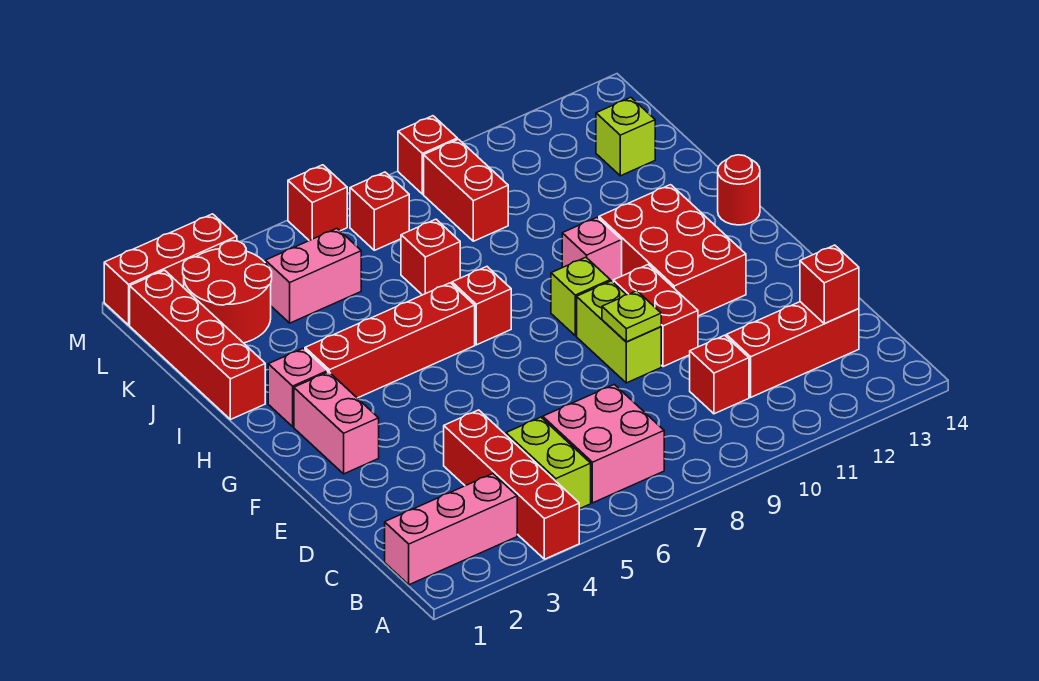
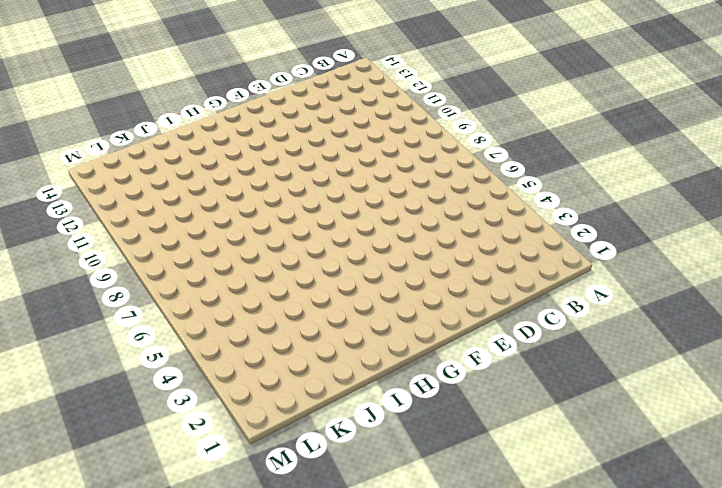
none -> red brick A4:D4 level 1
none -> pink brick B1:B3 level 1
none -> lime brick B5:C5 level 1

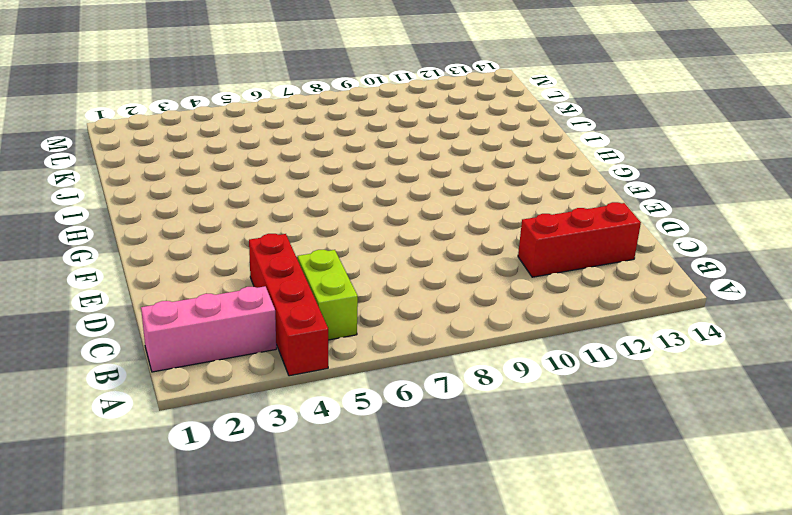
none -> pink brick B6:C7 level 1
none -> red brick C10 level 1
none -> lime brick E9:F9 level 1

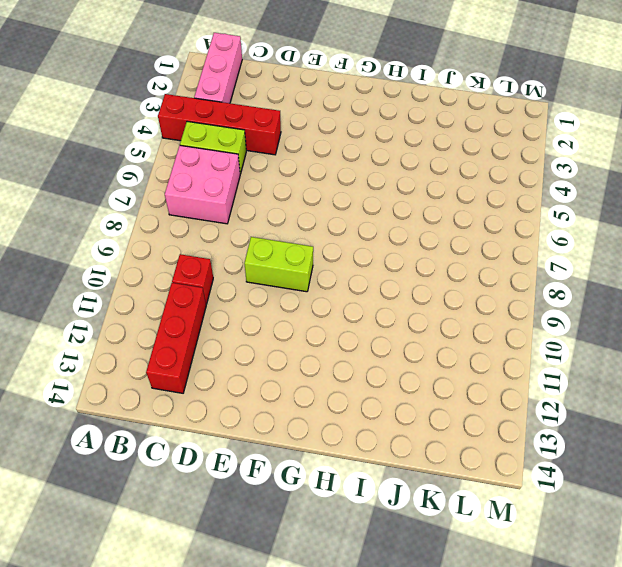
none -> red brick E10:F10 level 1
none -> pink brick F2:G2 level 1
none -> red brick F11:H12 level 1

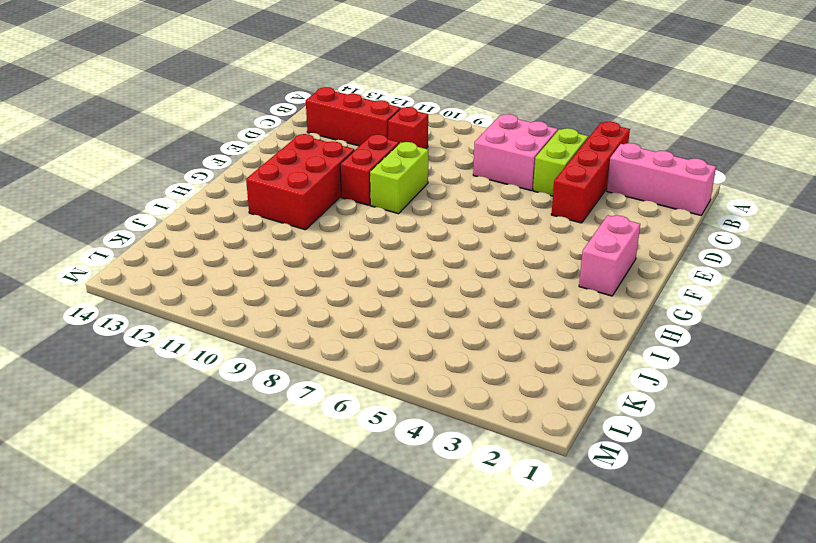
none -> lime brick G9 level 1
none -> pink brick H2 level 1
none -> red brick H3:H6 level 1

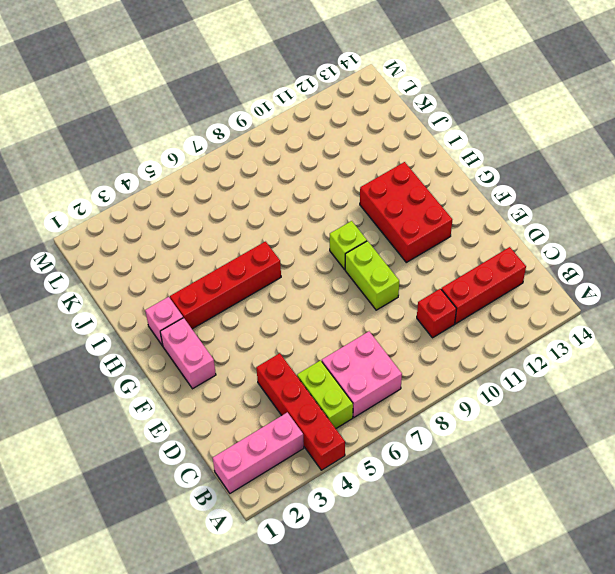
none -> red brick E10:F10 level 1
none -> red brick H7 level 1
none -> pink brick H10 level 1

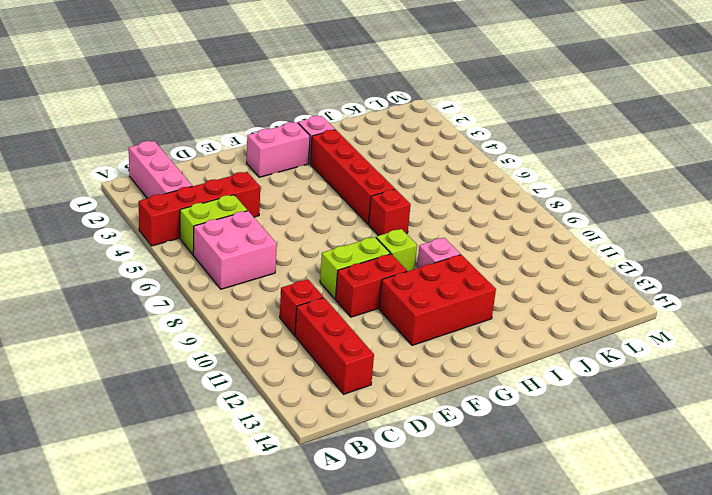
none -> red round brick H14 level 1
none -> red brick I1:L1 level 1
none -> red brick J7 level 1

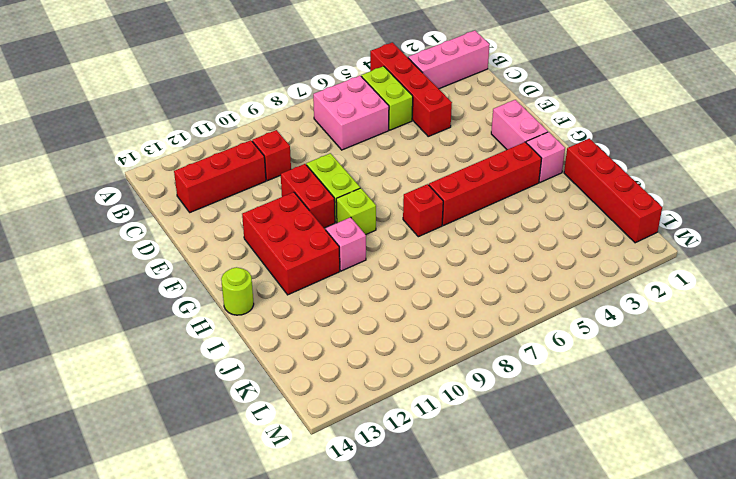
lime round brick H14 level 1 -> red round brick H14 level 1
none -> red brick J7 level 1
none -> red round brick K2:L3 level 1
none -> pink brick K4:K5 level 1

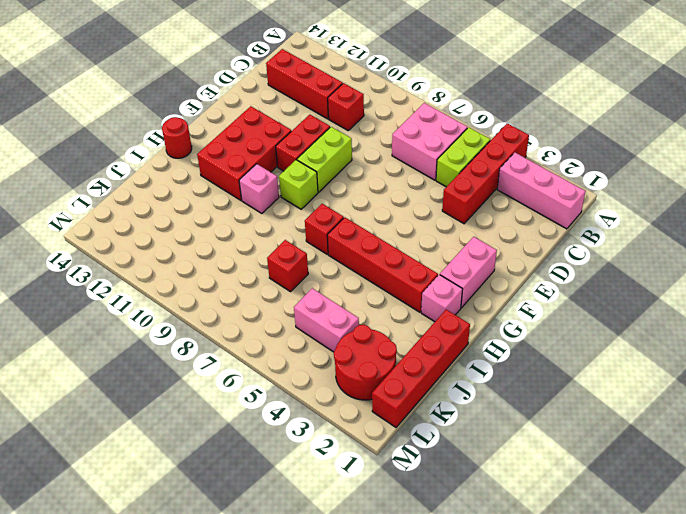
none -> red brick K9:L9 level 1
none -> lime brick K13 level 1
none -> red brick L7 level 1

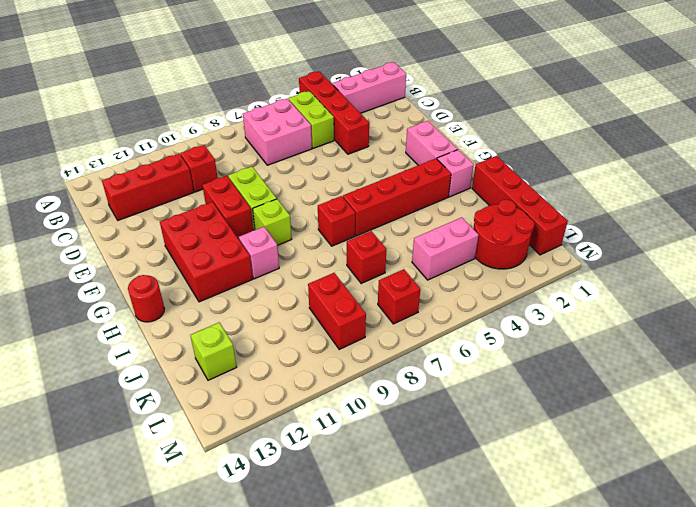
none -> red brick M1:M3 level 1
none -> red brick M6 level 1
none -> red brick M9 level 1

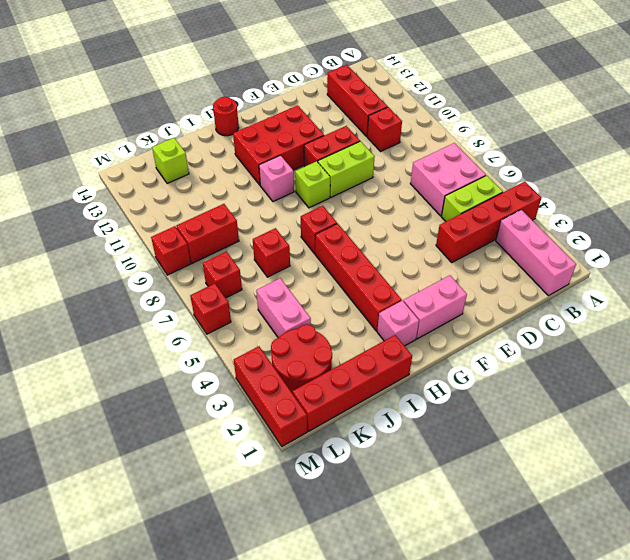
none -> red brick C13 level 2
none -> lime plate E9 level 2

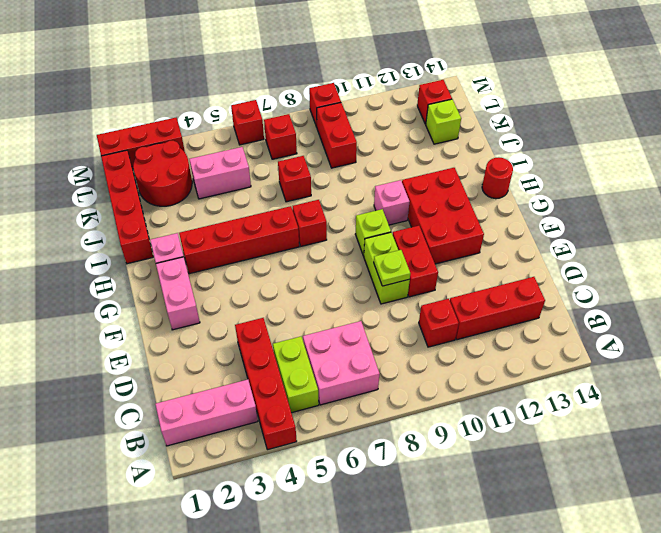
red brick L13 level 1 -> red brick C13 level 2

